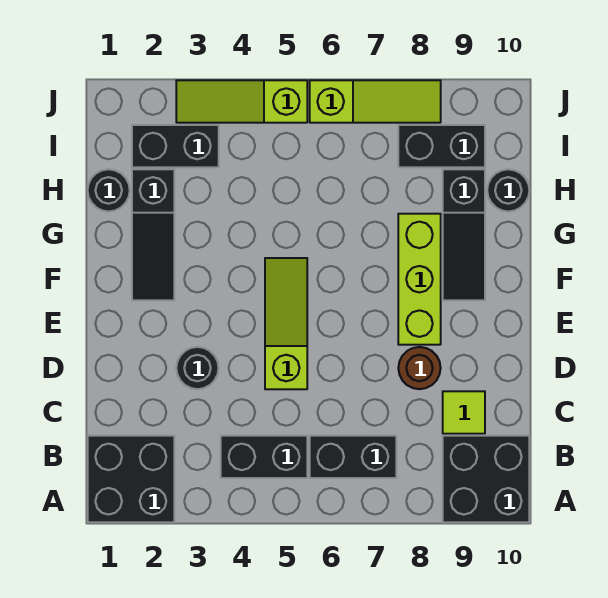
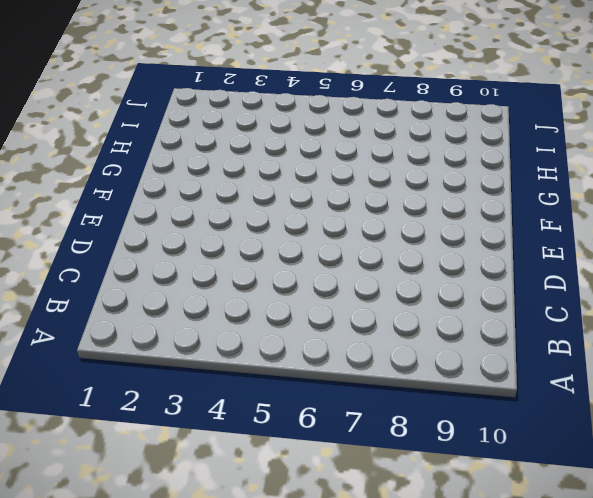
none -> black brick A1:B2 level 1
none -> black brick A9:B10 level 1
none -> black brick B4:B5 level 1

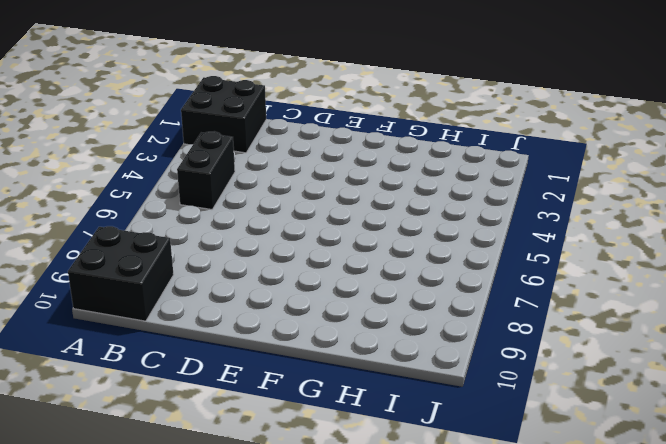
none -> black brick B6:B7 level 1
none -> lime tile C9 level 1
none -> black round brick D3 level 1

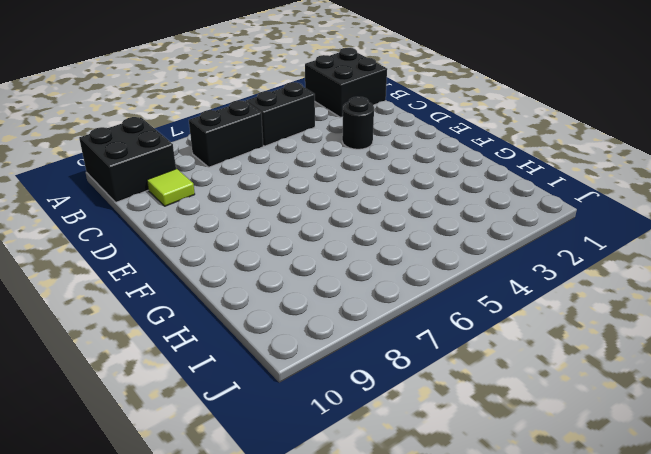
none -> lime slope D5:F5 level 1 top D
none -> brown round brick D8 level 1
none -> lime brick E8:G8 level 1

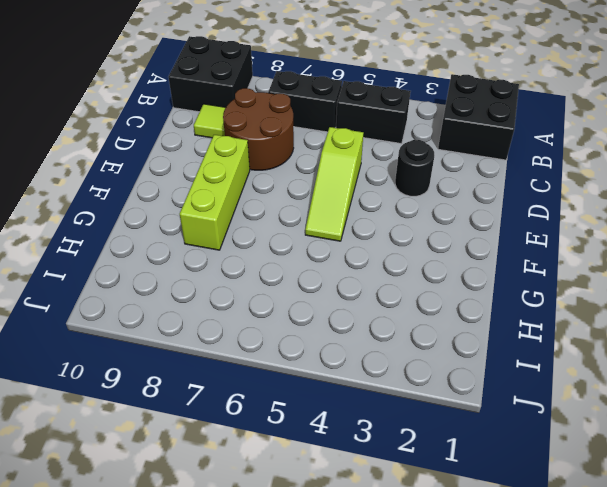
brown round brick C7:D8 level 1 -> brown round brick D8 level 1
none -> black slope F2:H2 level 1 top H
none -> black slope F9:H9 level 1 top H
none -> black round brick H1 level 1

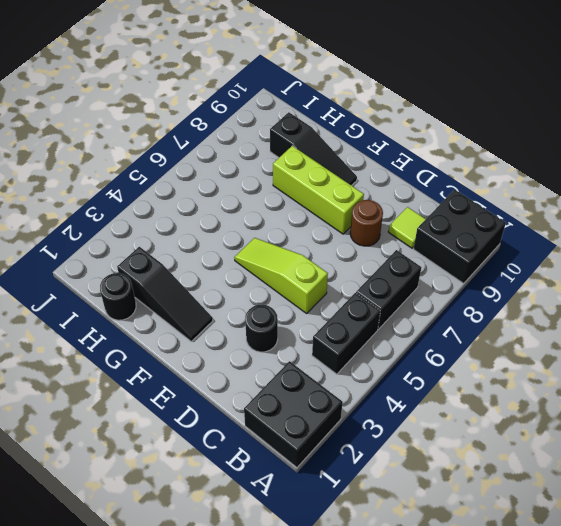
none -> black round brick H10 level 1
none -> black brick I2:I3 level 1
none -> black brick I8:I9 level 1

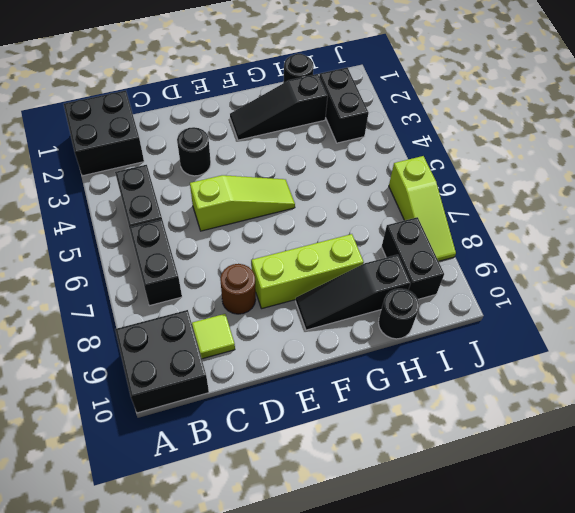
none -> lime slope J3:J5 level 1 top 5

